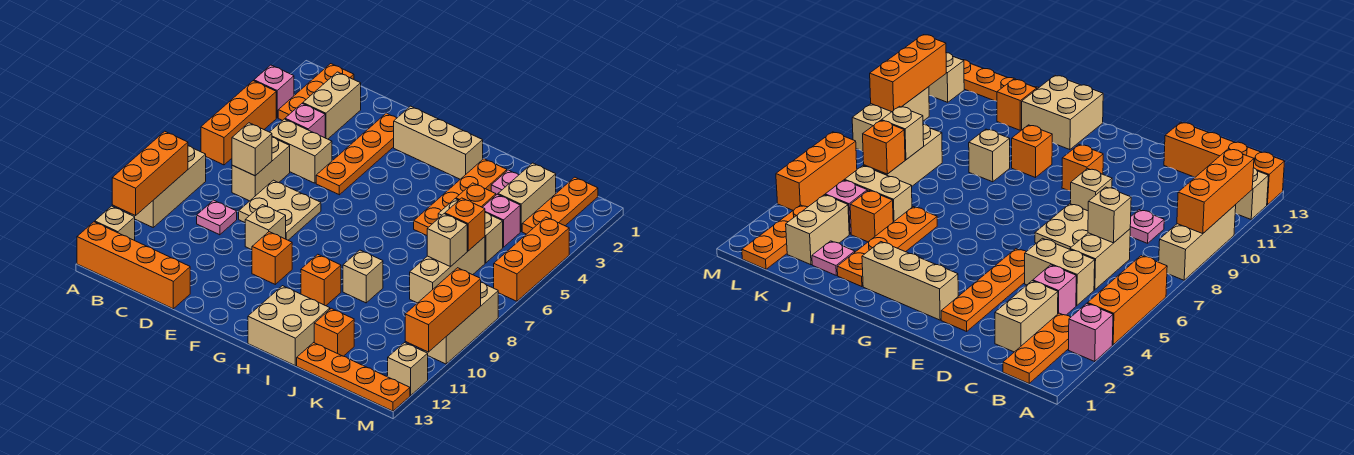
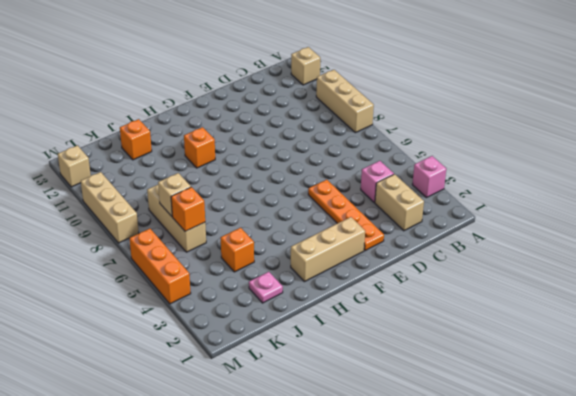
none -> orange brick A4:A6 level 1
none -> orange brick A13:D13 level 1
none -> orange plate B1:B3 level 1
none -> tan brick C5:D5 level 1

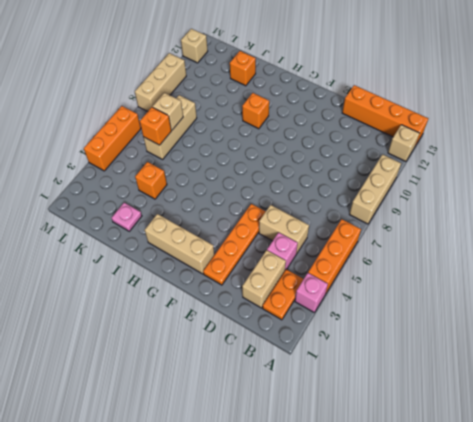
orange plate B2:B3 level 1 -> orange plate B1:B3 level 1
none -> tan brick C6:C7 level 1
none -> pink plate C9 level 1
none -> tan plate D7:E8 level 1
none -> tan brick E9 level 1

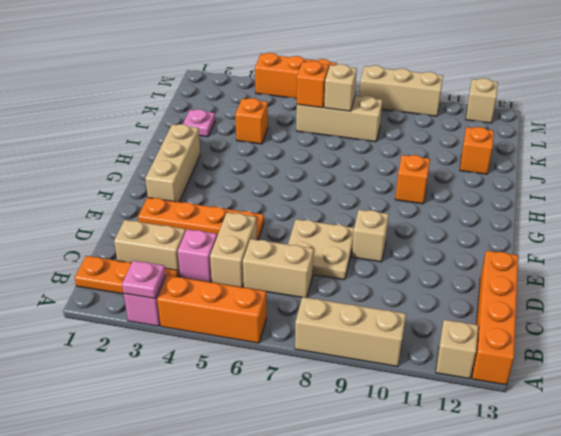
pink plate A3 level 2 -> pink plate C9 level 1
none -> orange brick F10 level 1
none -> tan brick H12:I13 level 1
none -> orange plate I2:I5 level 1
none -> tan brick I9 level 1

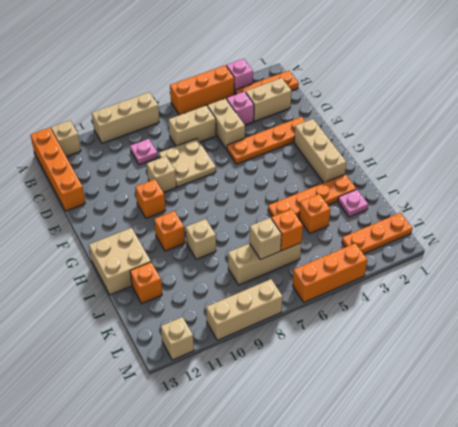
none -> tan brick J5:K5 level 1
none -> orange plate J13:M13 level 1
none -> tan brick K2:K3 level 1
none -> pink brick K4 level 1

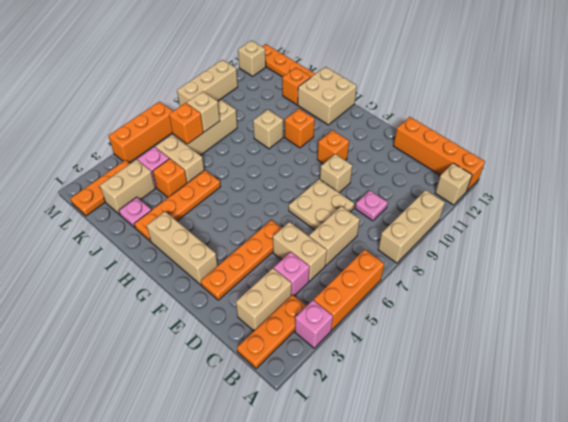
none -> orange brick A9:A11 level 2
none -> tan brick C7 level 2
none -> orange brick M9:M11 level 2

